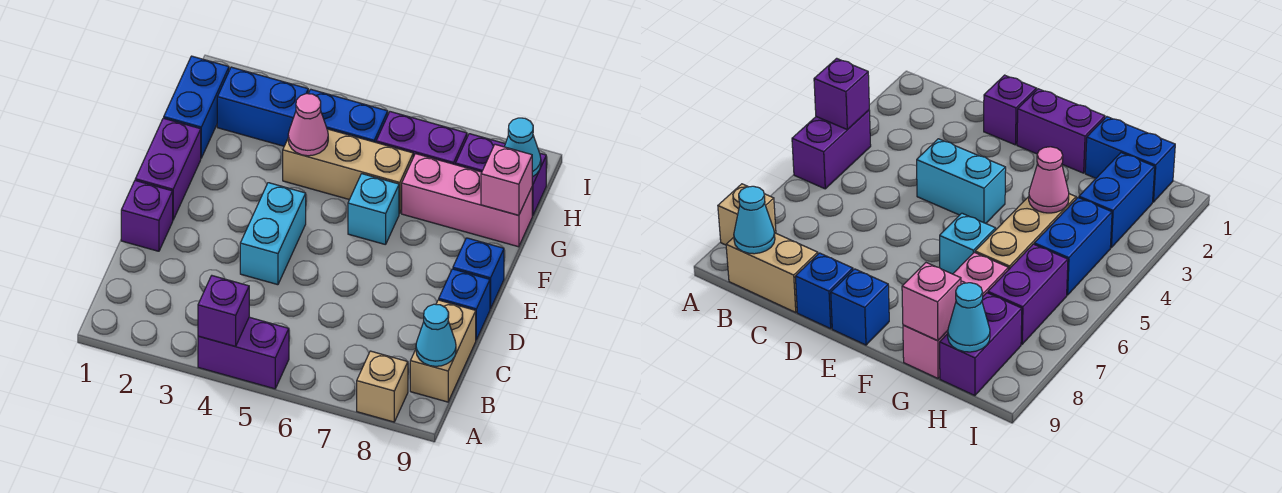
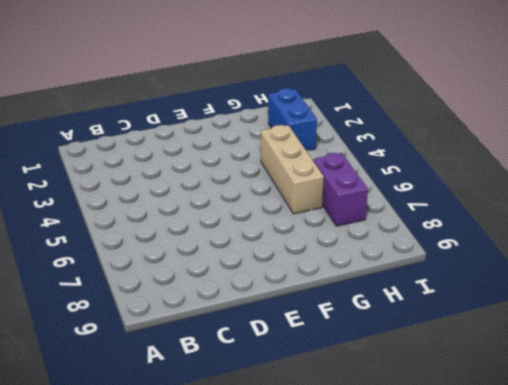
none -> purple brick A4:A5 level 1
none -> tan brick A8 level 1
none -> tan brick B9:C9 level 1

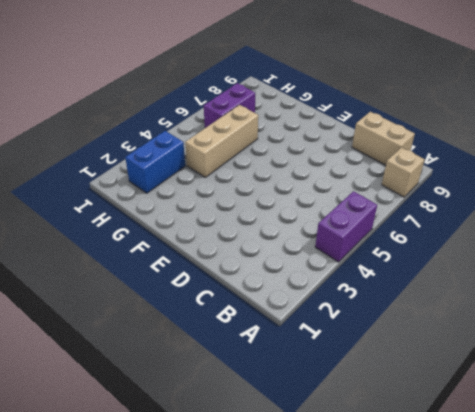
none -> purple brick D1 level 1
none -> cyan brick D4:E4 level 1
none -> blue brick D9 level 1

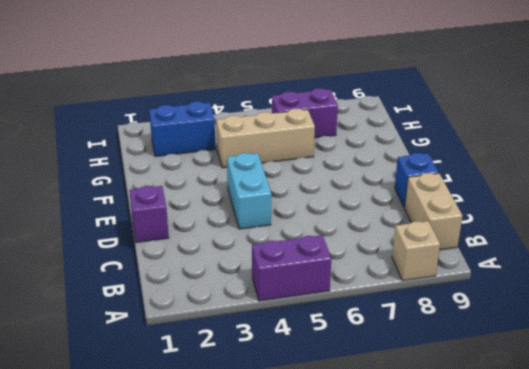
none -> purple brick E1:F1 level 1
none -> blue brick E9 level 1
none -> cyan brick F6 level 1

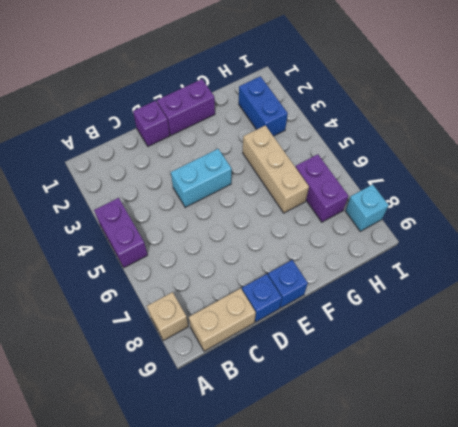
cyan brick I8 level 1 -> cyan brick F6 level 1
none -> blue brick G1:H1 level 1
none -> pink brick G7:G9 level 1
none -> blue brick H4:H5 level 1

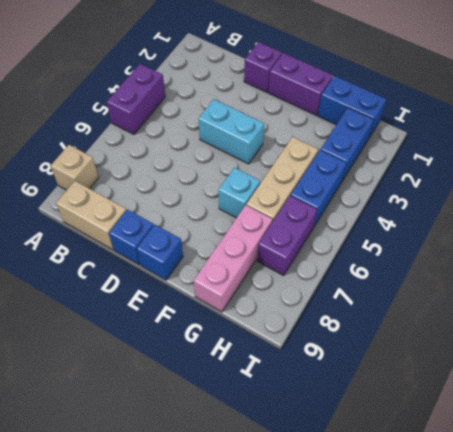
none -> purple brick H8:H9 level 1
none -> purple brick A4 level 2
none -> cyan cone B9 level 2

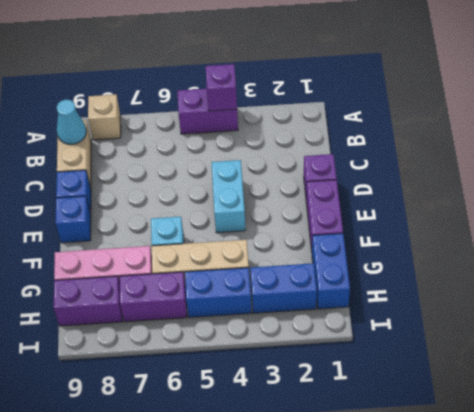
none -> pink cone G4 level 2
none -> pink brick G9 level 2
none -> cyan cone H9 level 2

